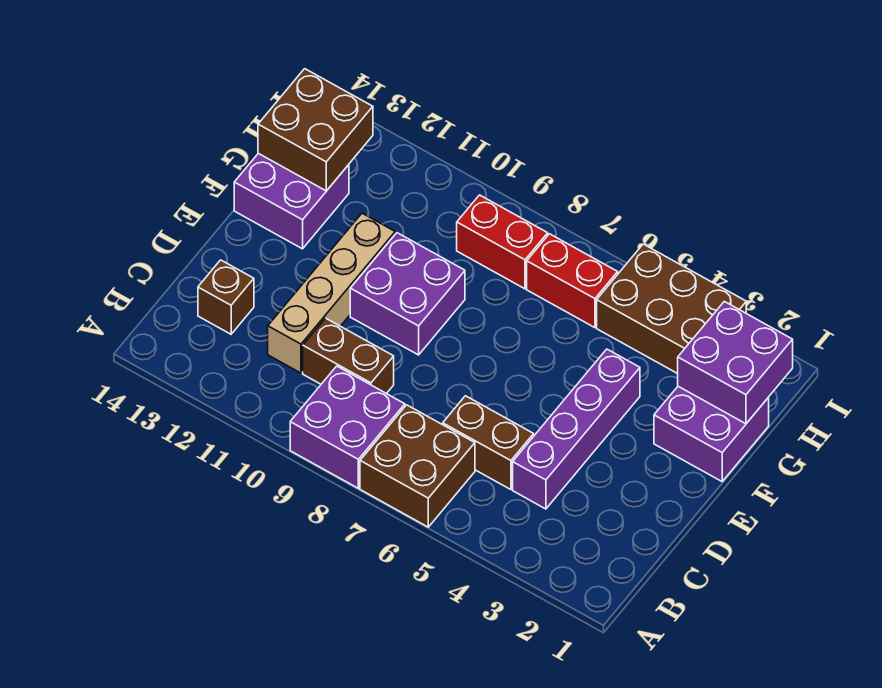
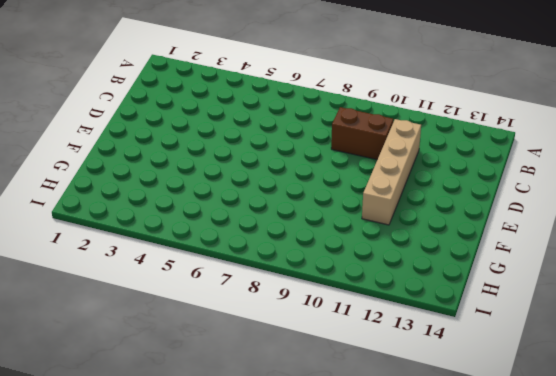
none -> brown brick A6:B7 level 1
none -> purple brick A8:B9 level 1
none -> purple brick C4:F4 level 1

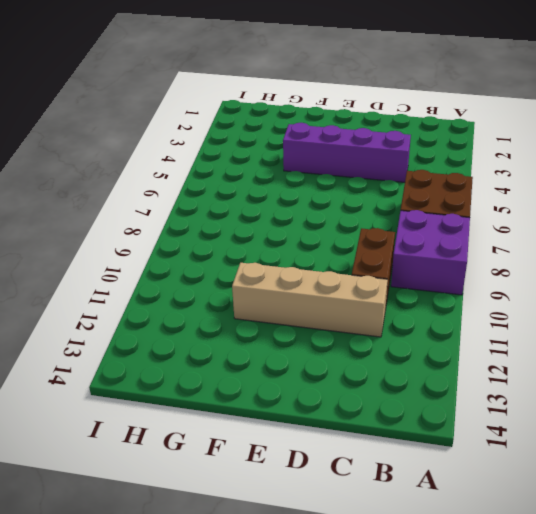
none -> brown brick C5:C6 level 1
none -> brown brick C13 level 1
none -> purple brick E9:F10 level 1

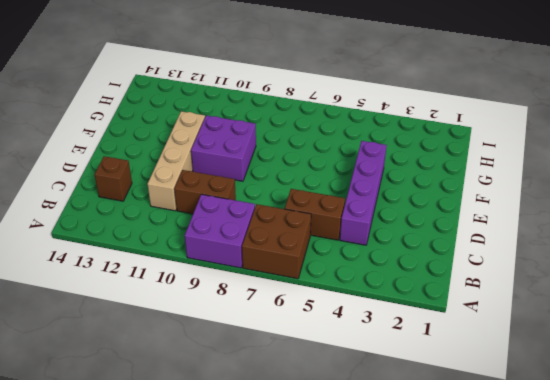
none -> purple brick F1:G2 level 1
none -> purple brick F13:G14 level 1
none -> brown brick H3:I5 level 1

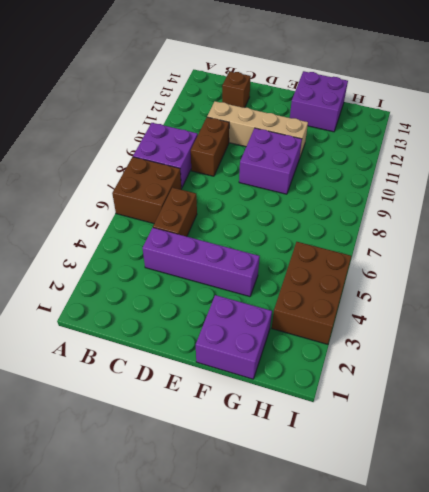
none -> red brick H6:H7 level 1
none -> red brick H8:H9 level 1
none -> purple brick G1:H2 level 2

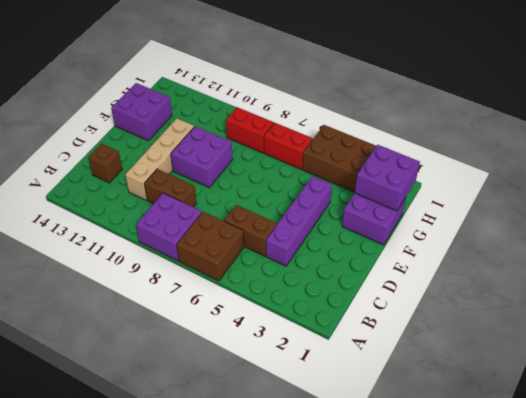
none -> brown brick G13:H14 level 2

